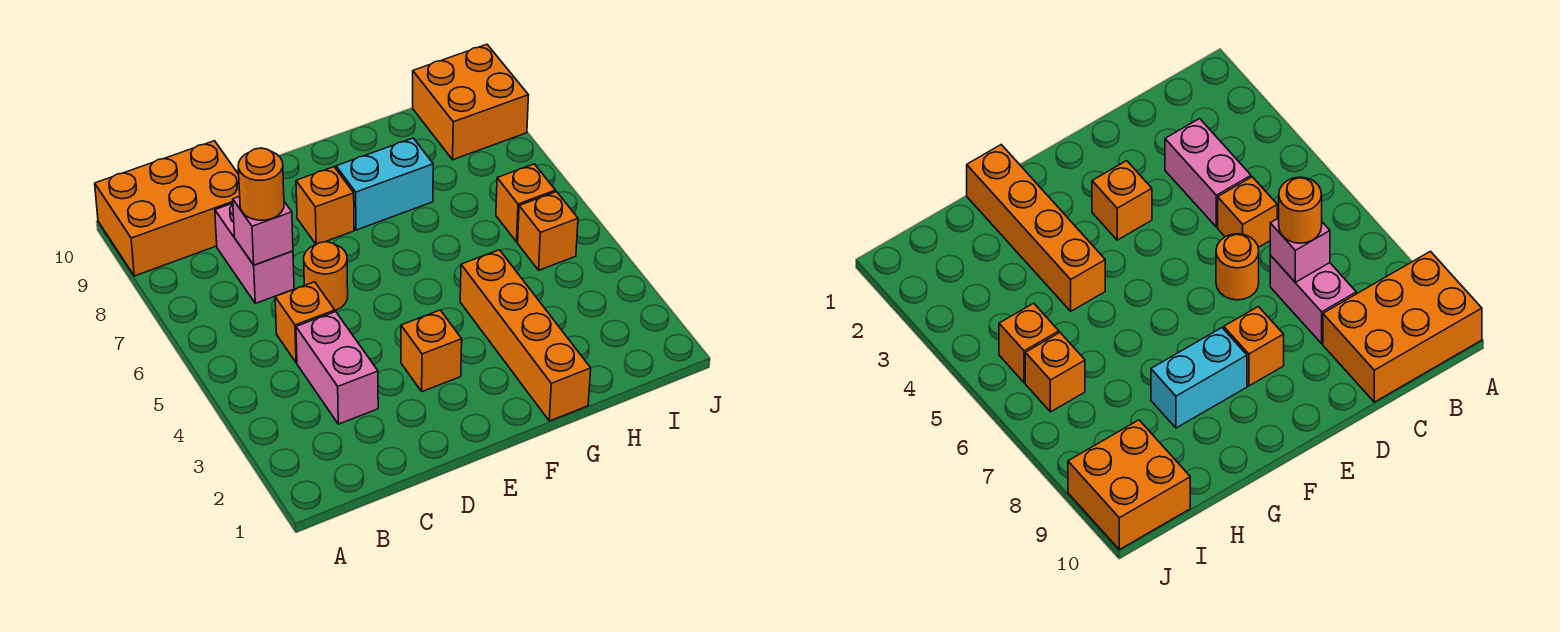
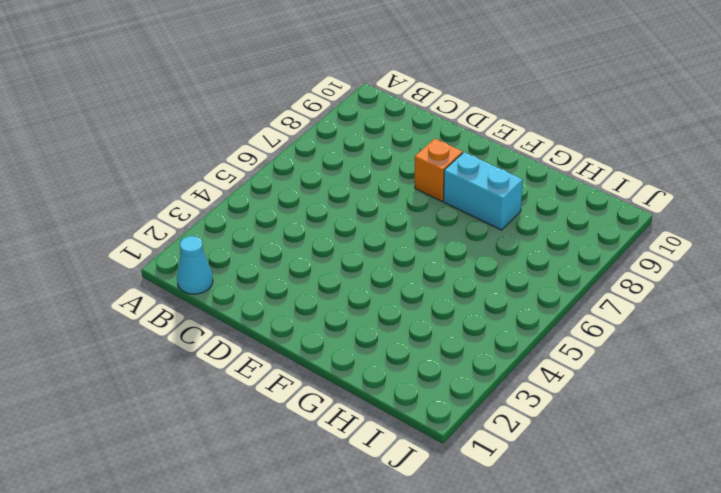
cyan cone B1 level 1 -> none
none -> orange brick A9:C10 level 1
none -> pink brick C3:C4 level 1
none -> orange brick C5 level 1

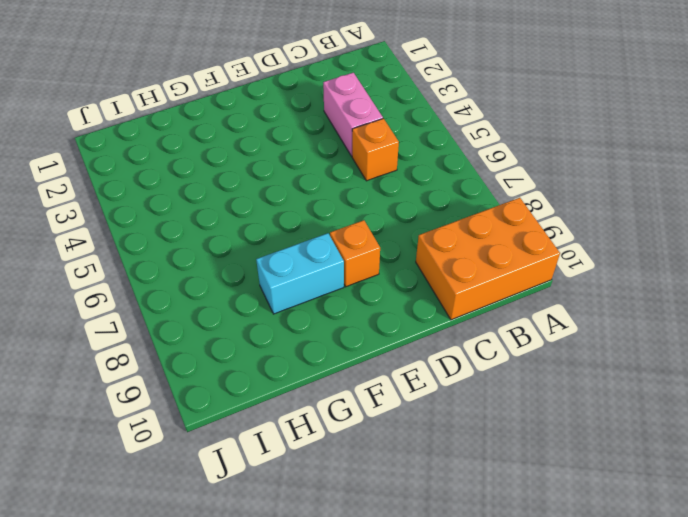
none -> pink brick C7:C8 level 1
none -> orange round brick D6 level 1
none -> orange brick E3 level 1

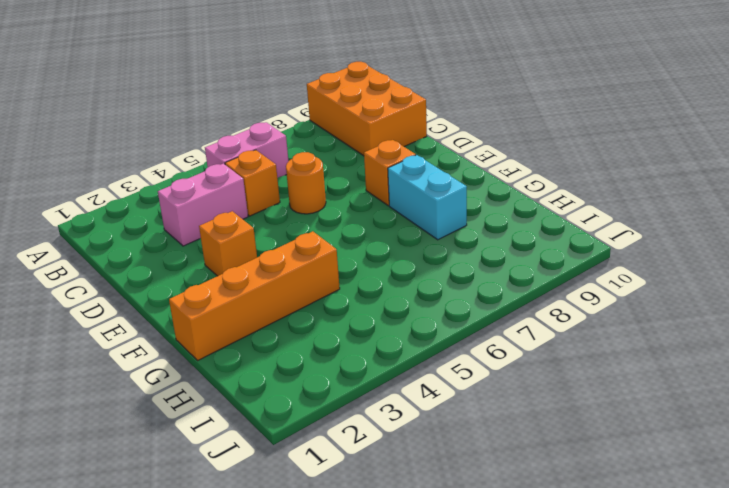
pink brick B5:B6 level 1 -> pink brick C7:C8 level 1
none -> orange brick I5 level 1
none -> orange brick I6 level 1
none -> orange brick I9:J10 level 1

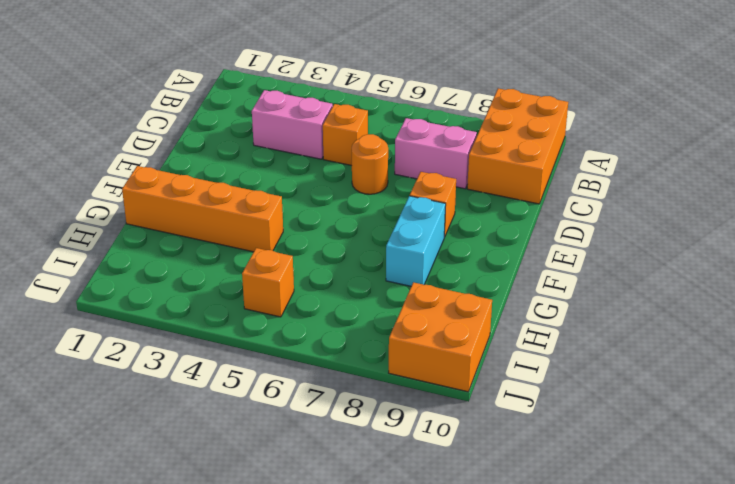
none -> orange brick E3 level 1
none -> orange brick I6 level 1
none -> pink brick C7 level 2

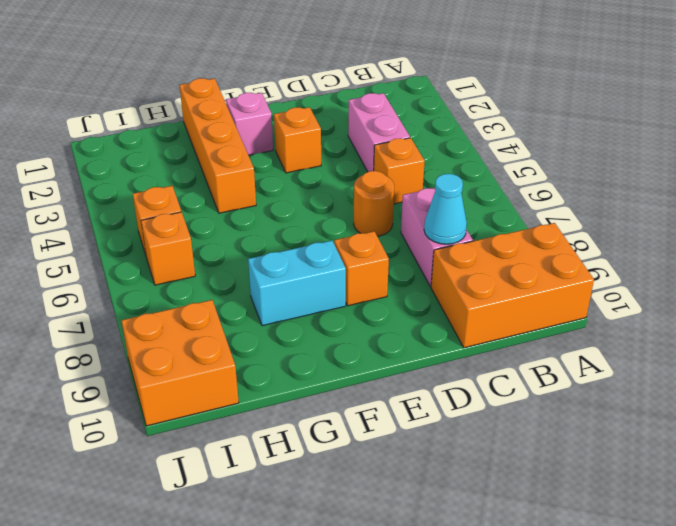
cyan cone C8 level 2 -> none
pink brick F2 level 1 -> pink brick C7 level 2
none -> orange round brick C7 level 3

